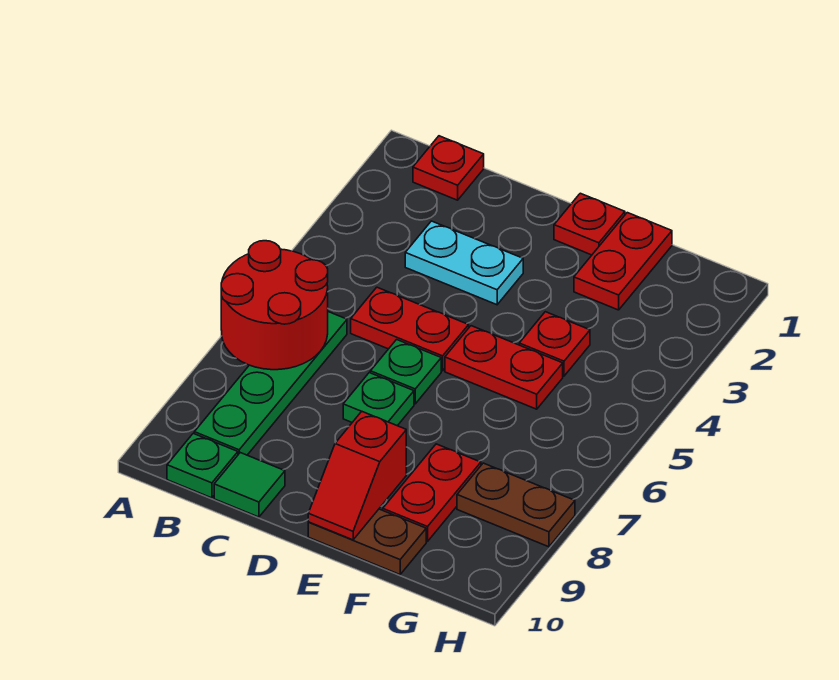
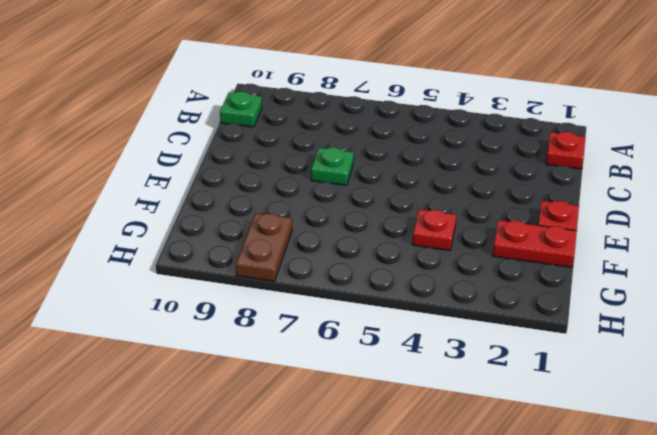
none -> green plate B6:B9 level 1
none -> cyan plate C3:D3 level 1
none -> red plate C5:D5 level 1

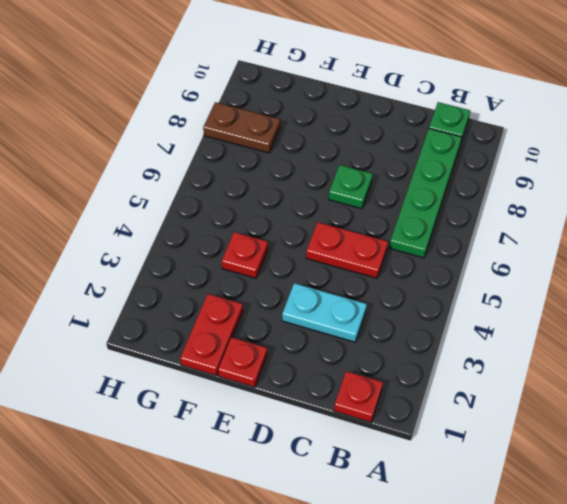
none -> green tile C10 level 1
none -> green plate D6 level 1
none -> red plate E5:F5 level 1

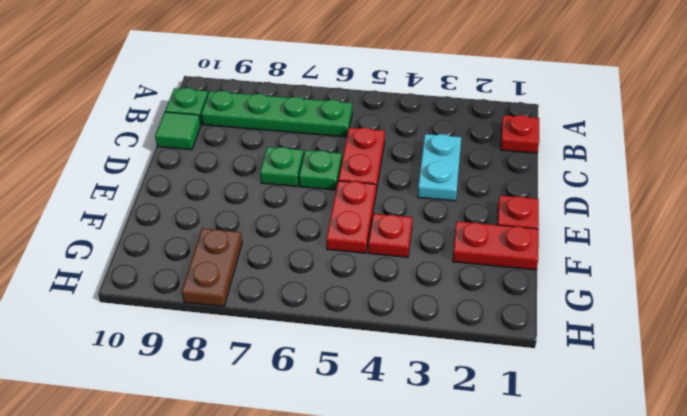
none -> brown plate E10:F10 level 1
none -> red plate F8:F9 level 1
none -> red round brick A6:B7 level 2

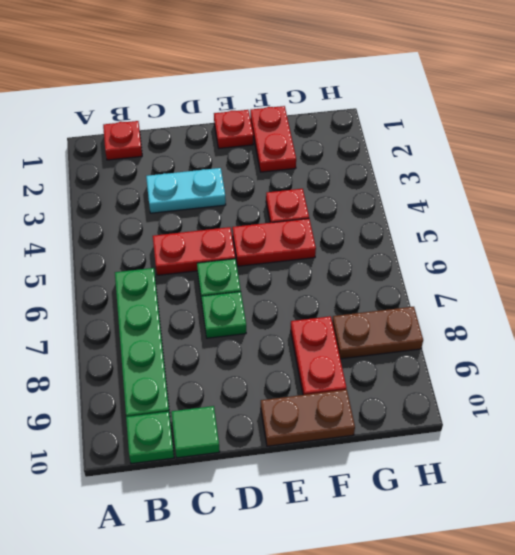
none -> red round brick A6:B7 level 2
none -> red slope E9:E10 level 2 top 9

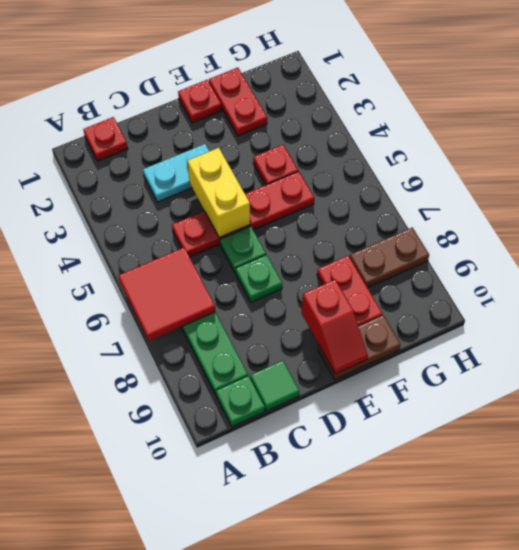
red tile A6:B7 level 2 -> red round brick A6:B7 level 2
yellow brick D4:D5 level 2 -> none

